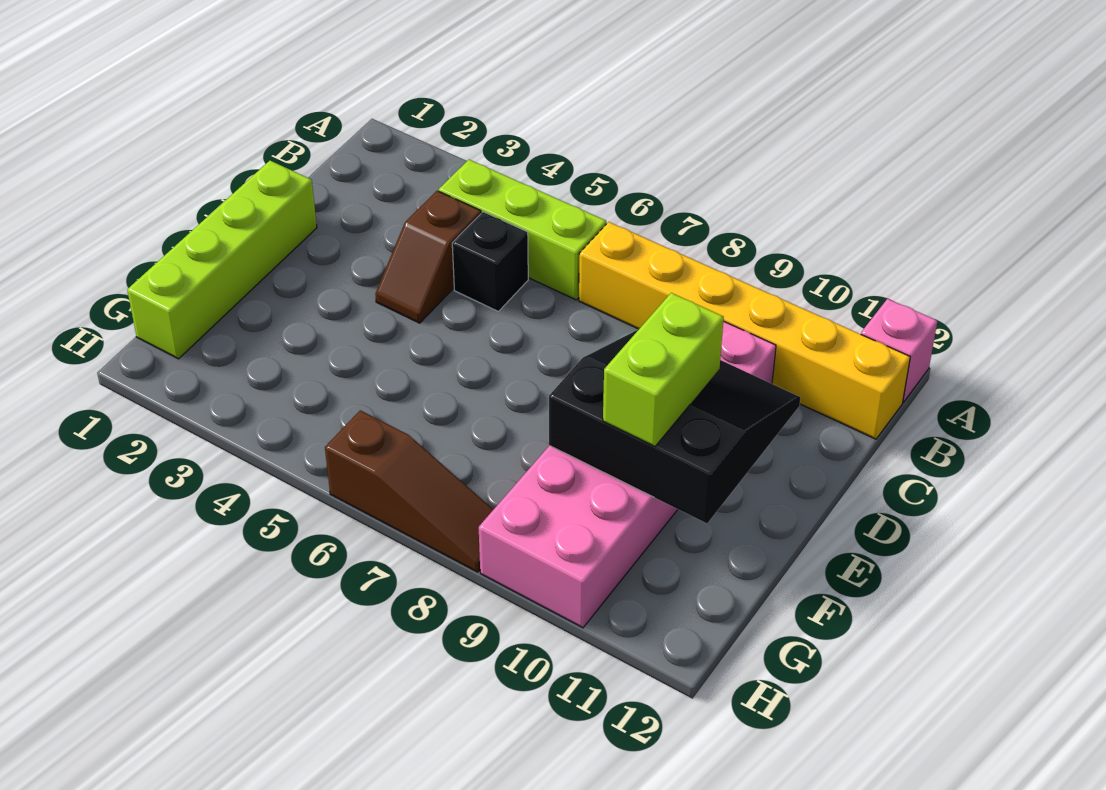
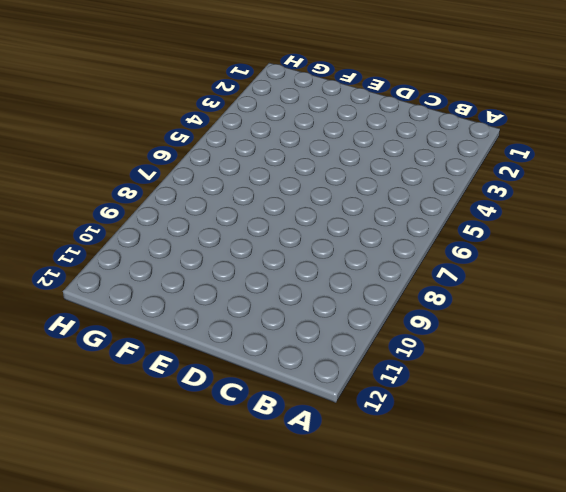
none -> pink brick A12 level 1
none -> lime brick B4:B6 level 1

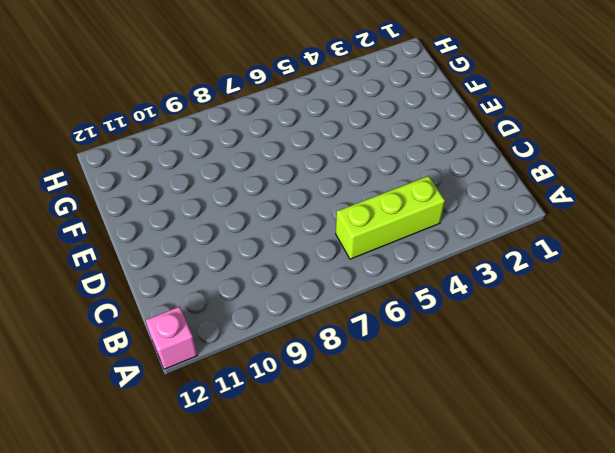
none -> yellow brick B7:B12 level 1
none -> brown slope C4:D4 level 1 top C

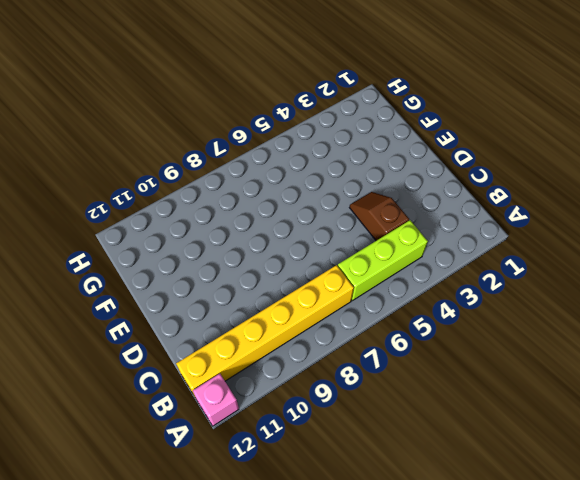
none -> black brick C5 level 1
none -> pink brick C9:H10 level 1

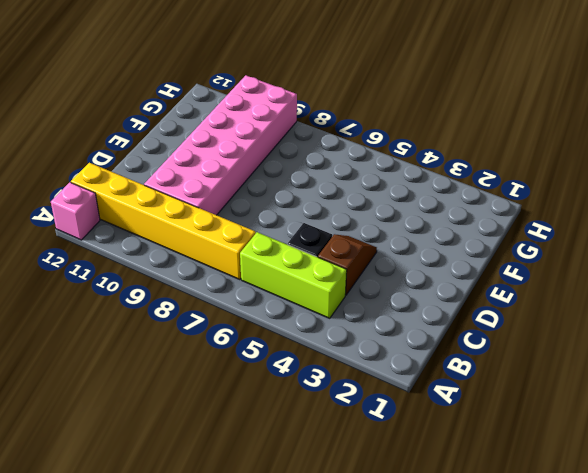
none -> lime brick D1:G1 level 1
none -> brown slope H6:H8 level 1 top 6

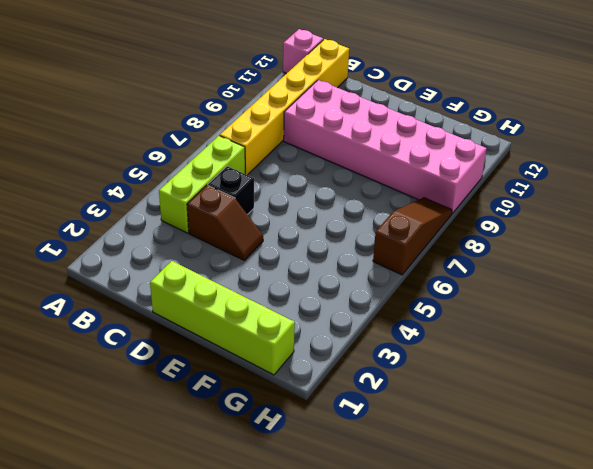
none -> black slope D9:F11 level 2 top F
none -> lime brick E10:F10 level 3

